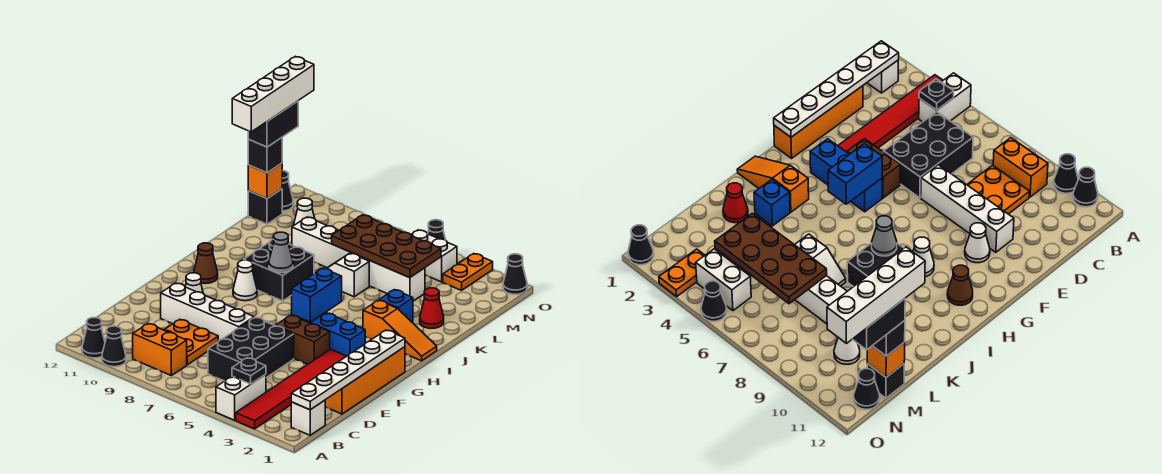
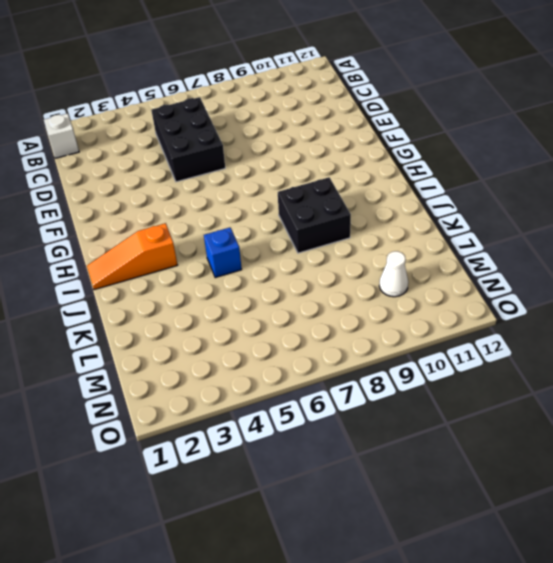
blue brick J5 level 1 -> blue brick J3 level 1
none -> red tile A3:F3 level 1
none -> white brick A4:B4 level 1
none -> black cone A10 level 1
none -> black cone A11 level 1

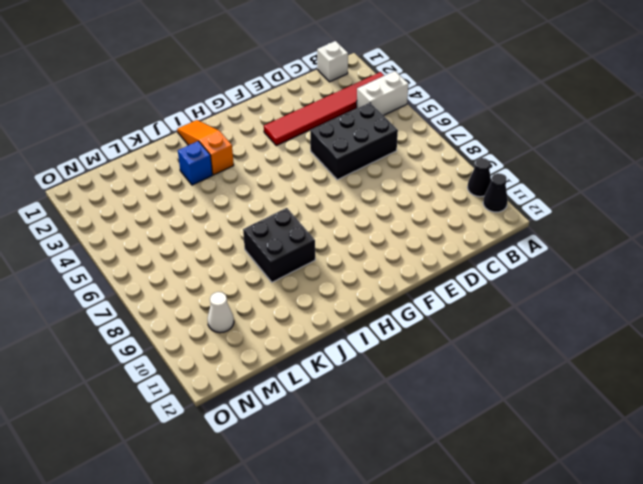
none -> orange brick B8:B9 level 1
none -> orange plate C8:D9 level 1
none -> orange brick D1:G1 level 1
none -> white brick E7:E10 level 1

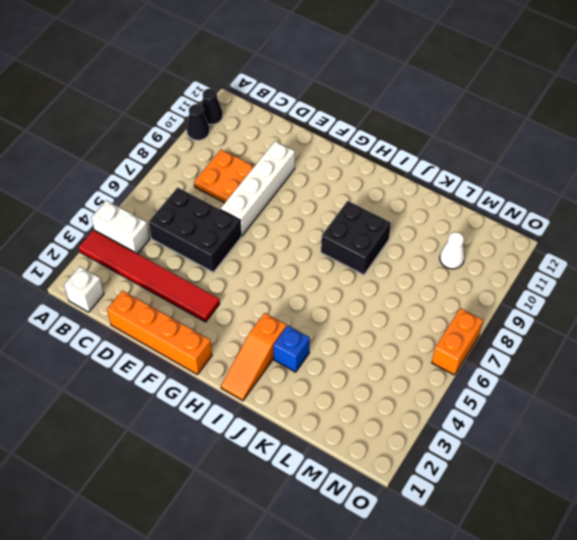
orange brick O6:O7 level 1 -> orange brick B8:B9 level 1
none -> brown brick F4:F5 level 1
none -> white cone F10 level 1
none -> blue brick G3:G5 level 1
none -> white cone H9 level 1

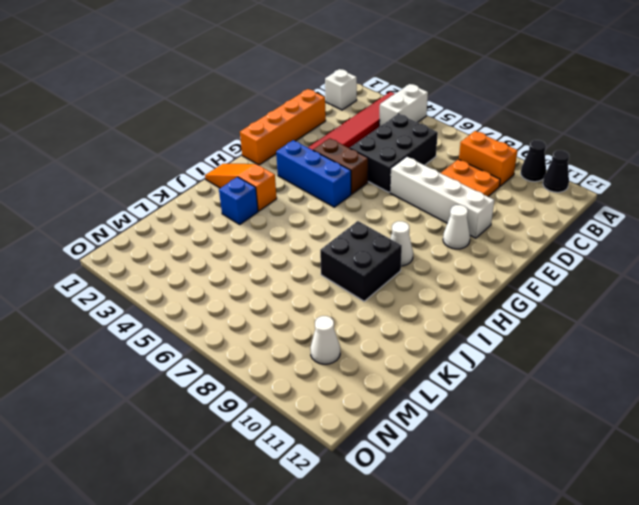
none -> brown cone H11 level 1
none -> red cone K2 level 1
none -> white slope K6:K7 level 1 top 6
none -> white brick L4:L9 level 1

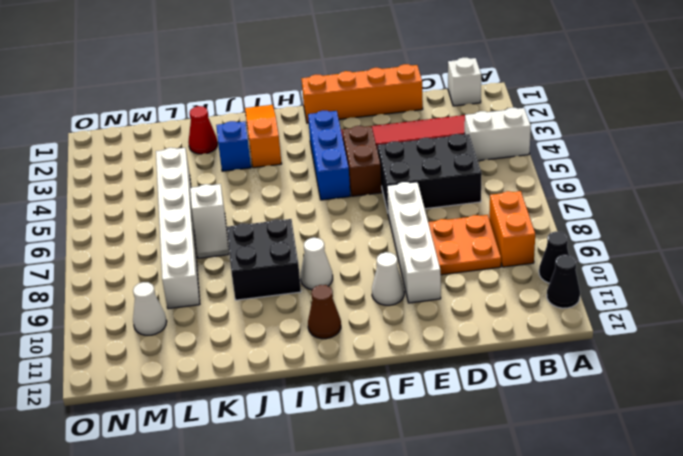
none -> black brick M12 level 1
none -> orange plate N3:O3 level 1
none -> white brick N4:N5 level 1
none -> black cone N12 level 1

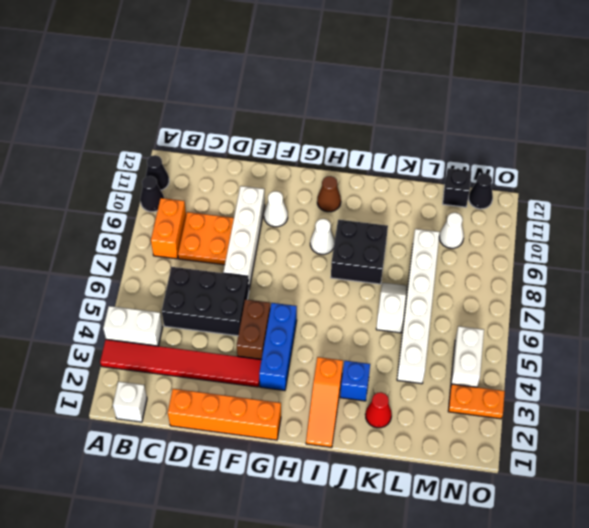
none -> black cone O1 level 1
none -> black cone O5 level 1
none -> white plate B1:G1 level 2
none -> black plate B4 level 2

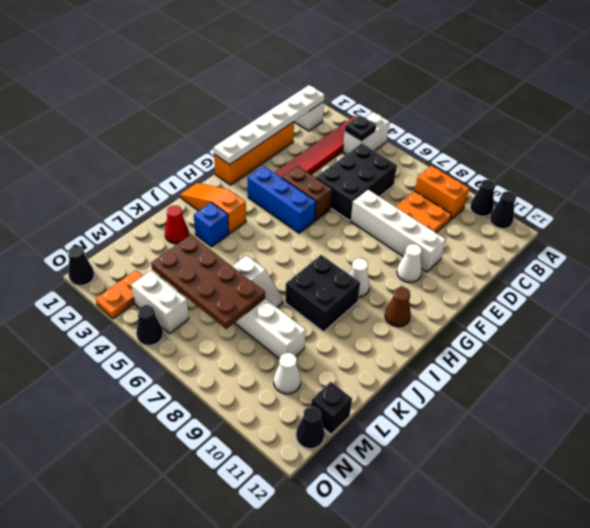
none -> blue brick G5:H5 level 2
none -> grey cone I8 level 2
none -> orange brick M12 level 2
none -> black brick M12 level 3

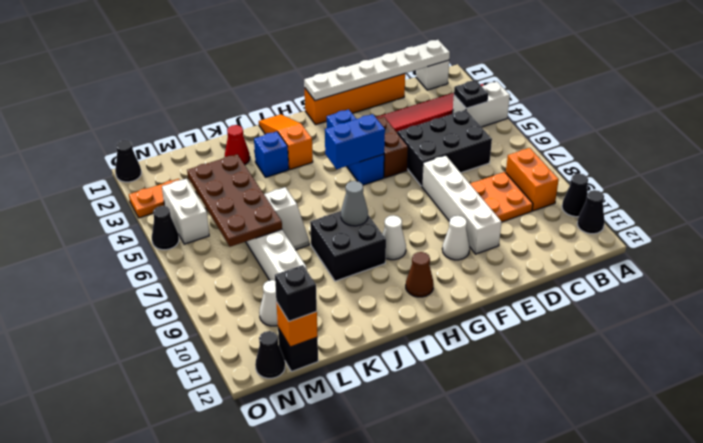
none -> black brick M12:N12 level 4
none -> white brick L12:O12 level 5

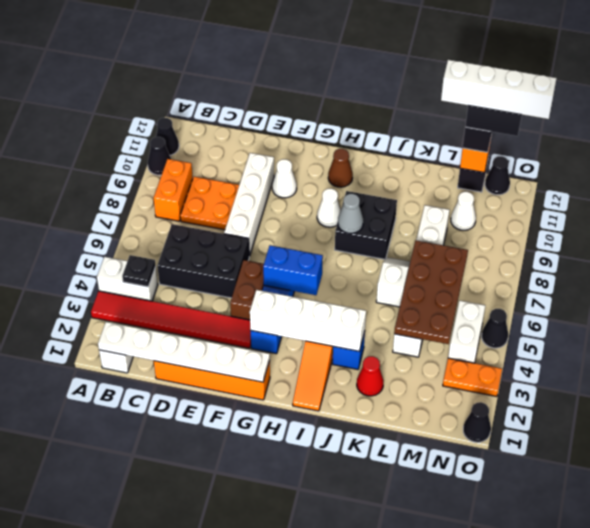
white brick G3:J3 level 2 -> none

